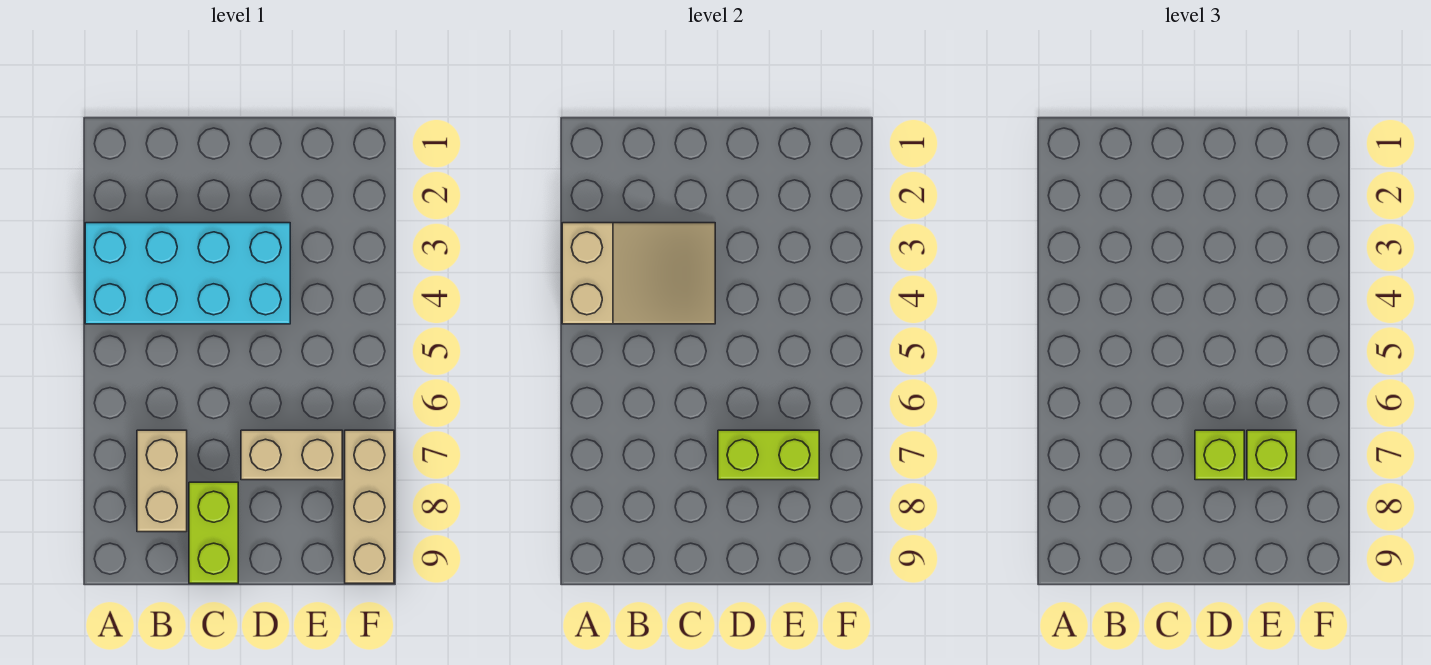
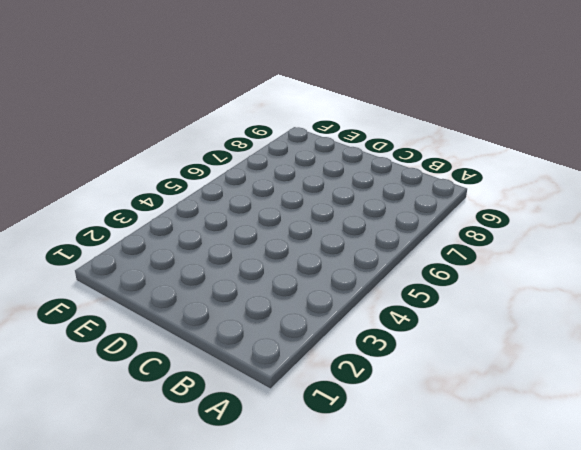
none -> cyan brick A3:D4 level 1
none -> tan brick B7:B8 level 1

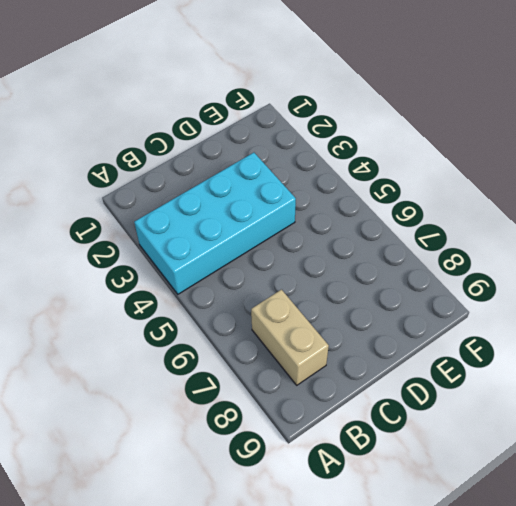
none -> lime brick C8:C9 level 1
none -> tan brick D7:E7 level 1

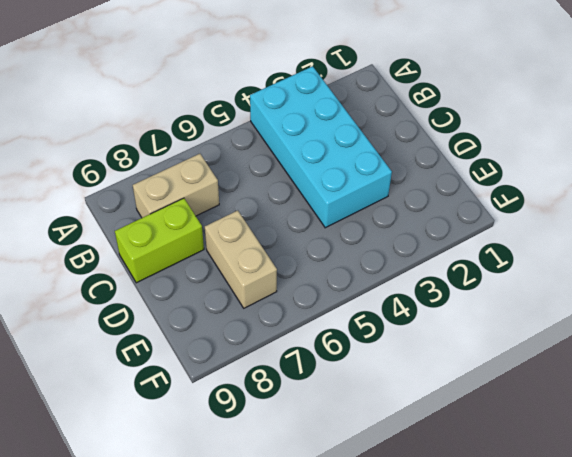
none -> tan brick F7:F9 level 1
none -> tan slope A3:C4 level 2 top A

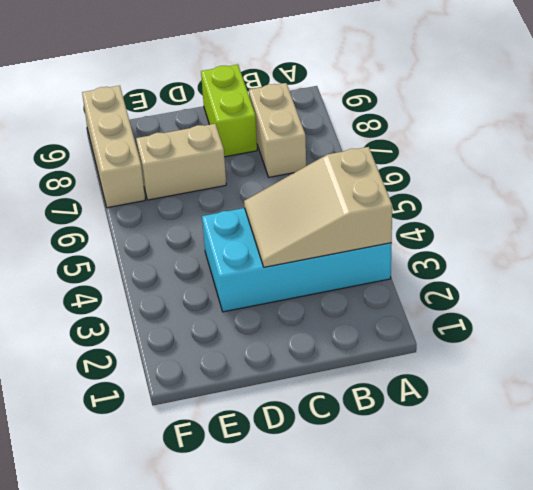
none -> lime brick D7:E7 level 2
none -> lime brick D7 level 3

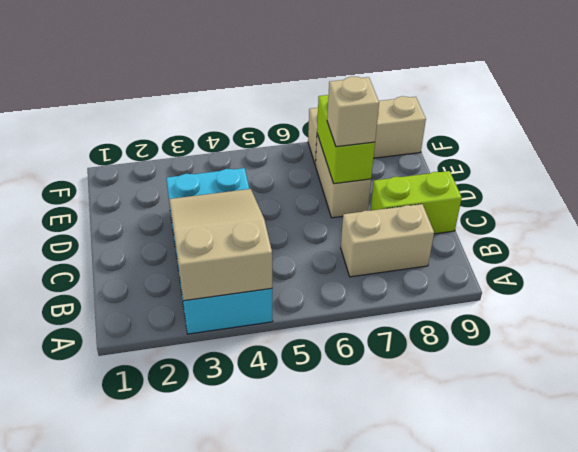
tan brick D7 level 3 -> lime brick D7 level 3
none -> lime brick E7 level 3

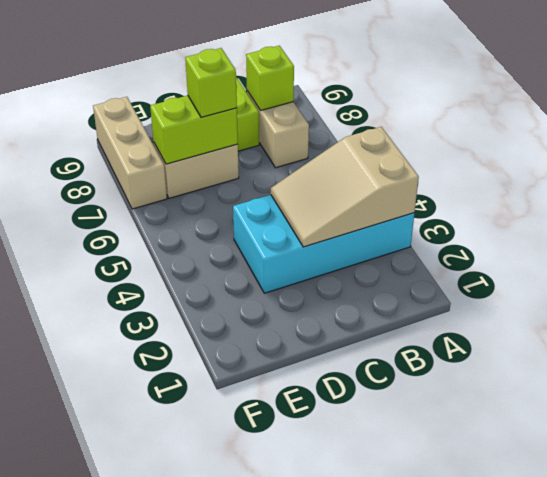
lime brick B8 level 2 -> lime brick E7 level 3

